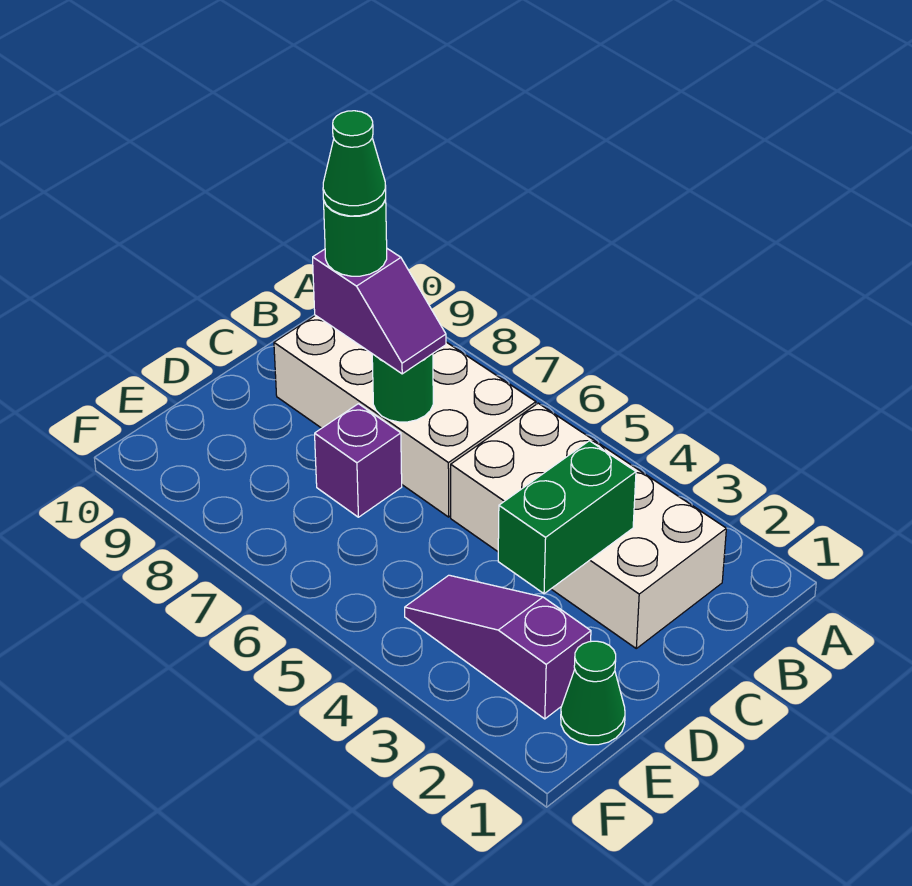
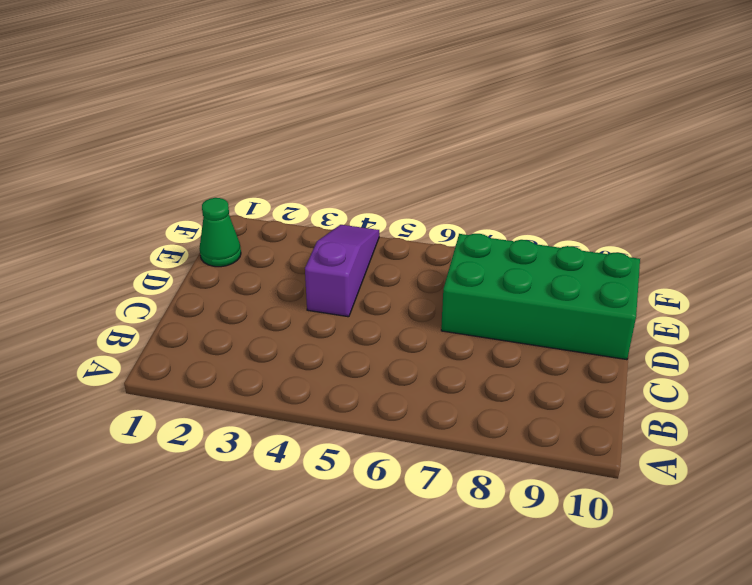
purple slope D4:F4 level 1 top D -> purple slope E2:E4 level 1 top 2
green brick D7:E10 level 1 -> purple brick D7 level 1
none -> white brick B2:C5 level 1
none -> white brick B6:C9 level 1

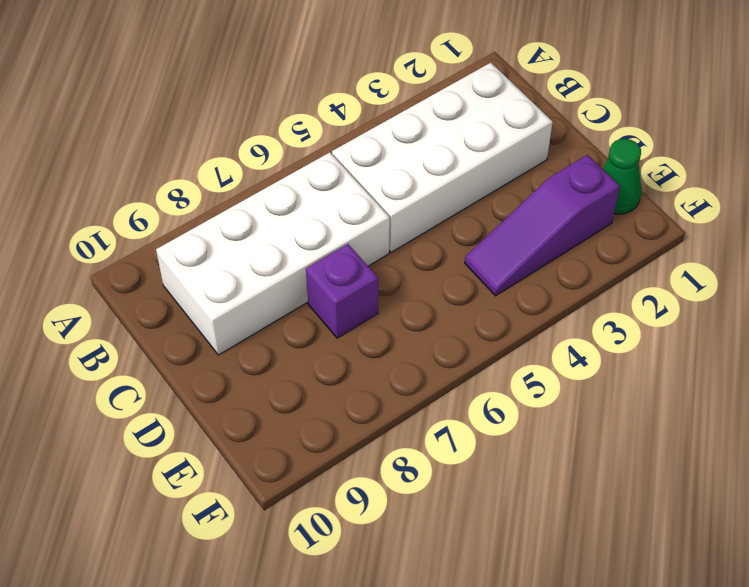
none -> green brick C3:D3 level 2
none -> green round brick C7 level 2

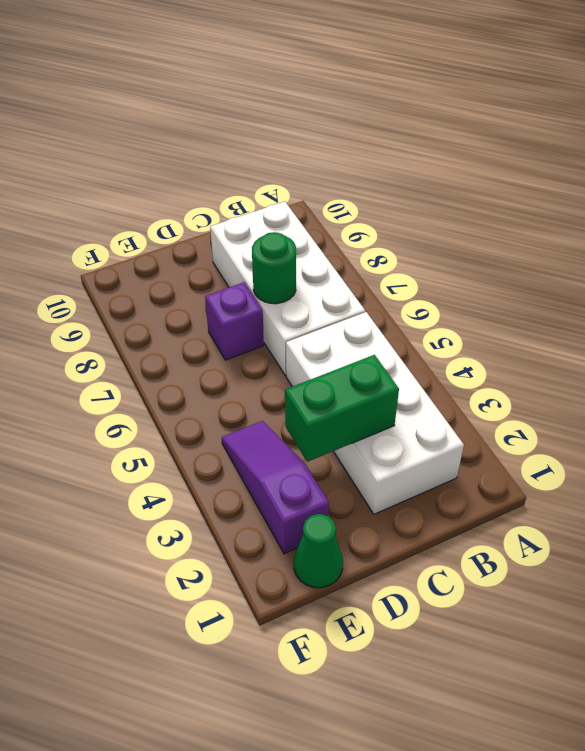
none -> purple slope C7:C8 level 3 top 8
none -> green round brick C8 level 4

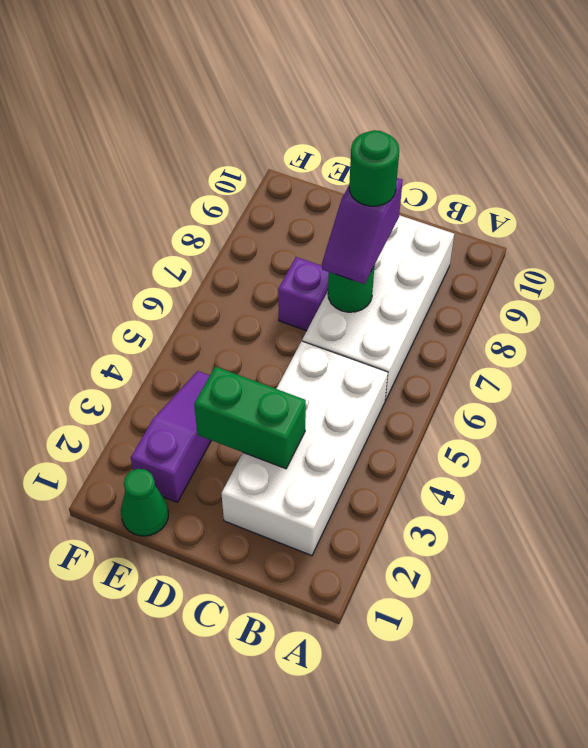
none -> green cone C8 level 5

